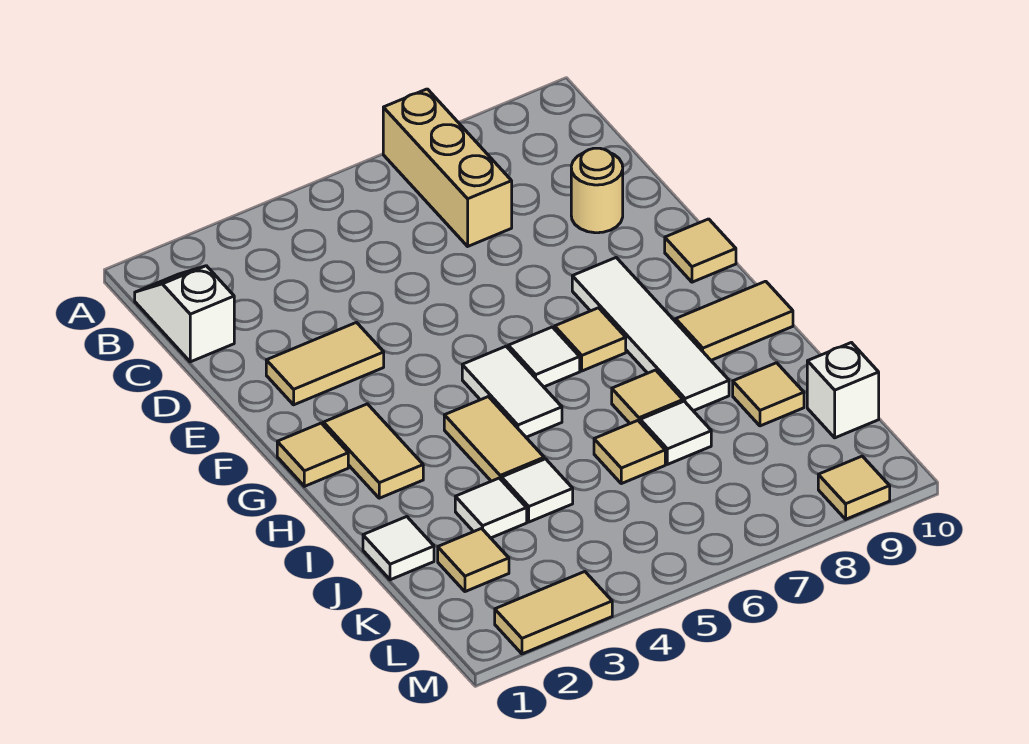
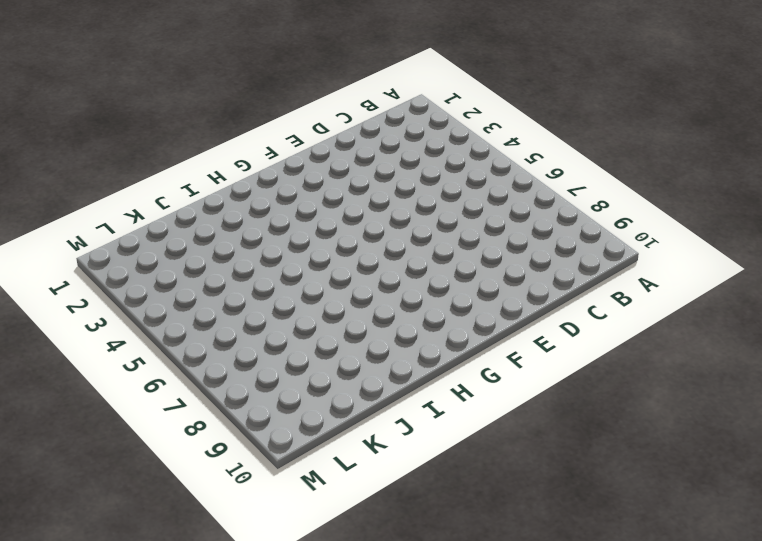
none -> tan brick A7:C7 level 1
none -> white slope B1:C1 level 1 top C
none -> tan round brick D9 level 1

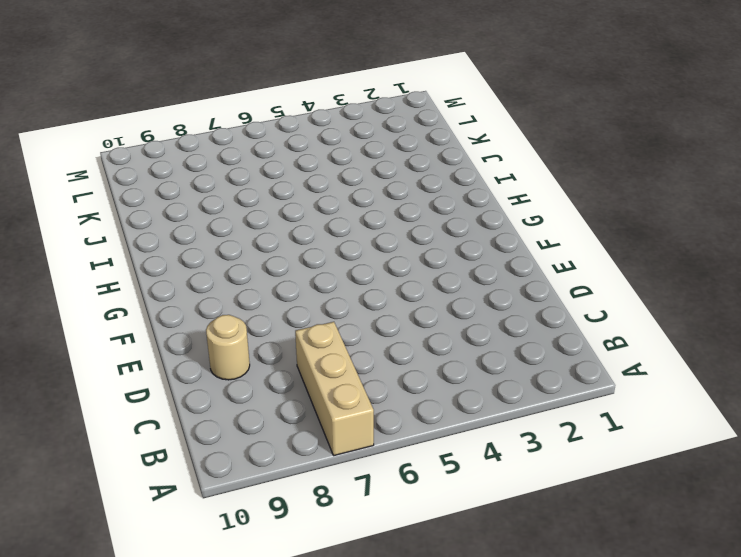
none -> white slope B1:C1 level 1 top C
none -> tan tile E2:E3 level 1
none -> white tile F8:I8 level 1

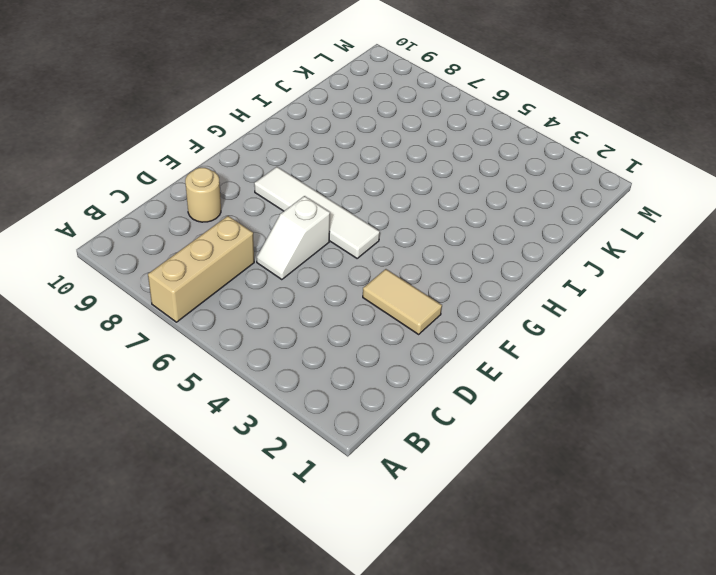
white slope D6:E6 level 1 top E -> white slope B1:C1 level 1 top C
white tile F5:F8 level 1 -> white tile F8:I8 level 1
none -> tan tile F10 level 1
none -> tan tile G1 level 1
none -> tan tile G2:H2 level 1

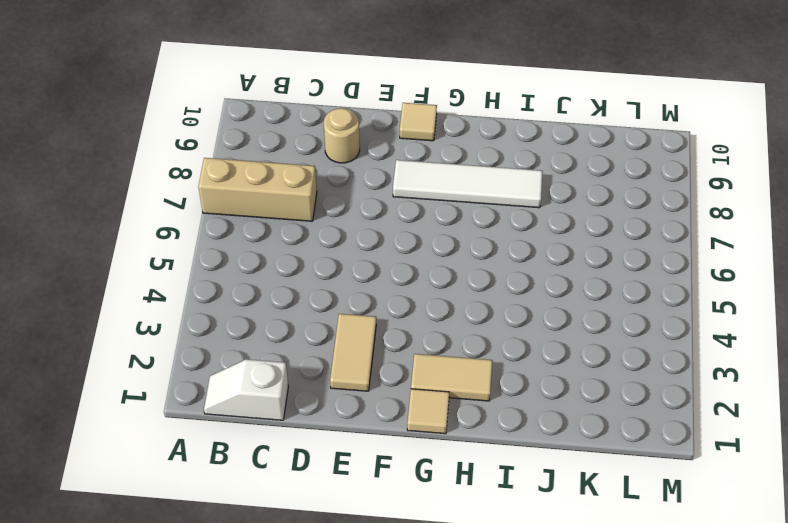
none -> white tile G5:H5 level 1
none -> white tile G6 level 1
none -> tan tile G7 level 1

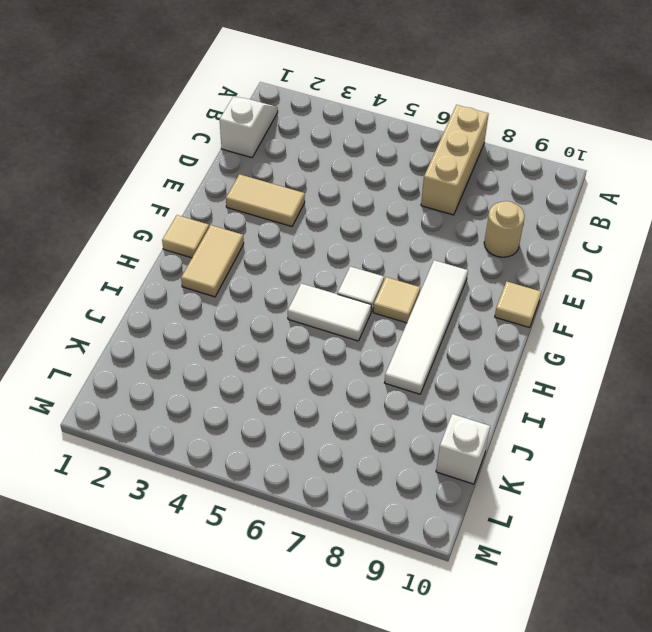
white tile H5:H6 level 1 -> white tile G5:H5 level 1
none -> tan tile H4:I4 level 1
none -> tan tile H9:H10 level 1
none -> tan tile I7 level 1

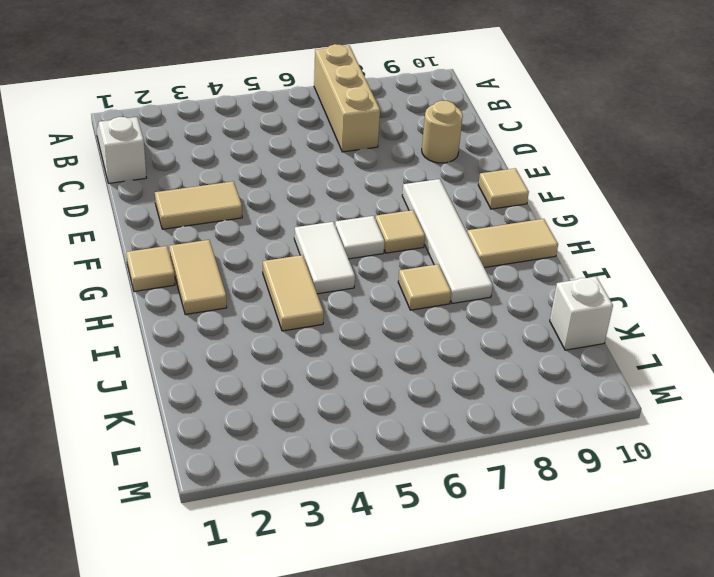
none -> white tile J1 level 1
none -> white tile J3 level 1
none -> white tile J4 level 1

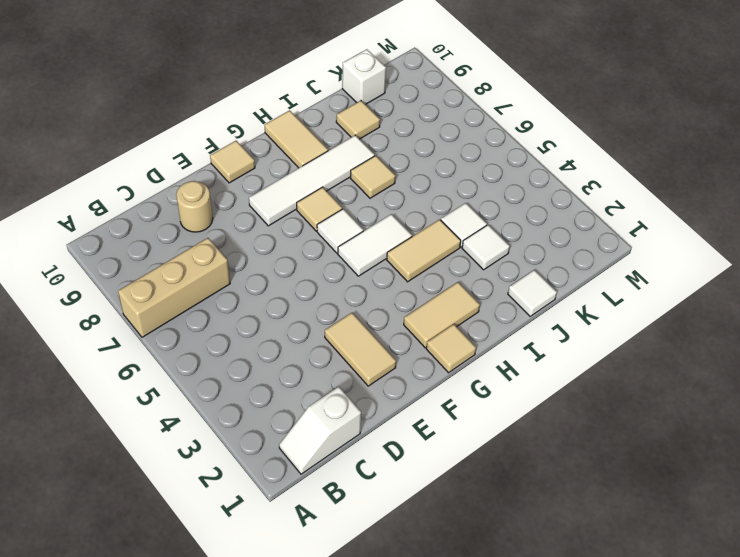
none -> tan tile J6 level 1
none -> white tile J7 level 1
none -> tan tile K2 level 1

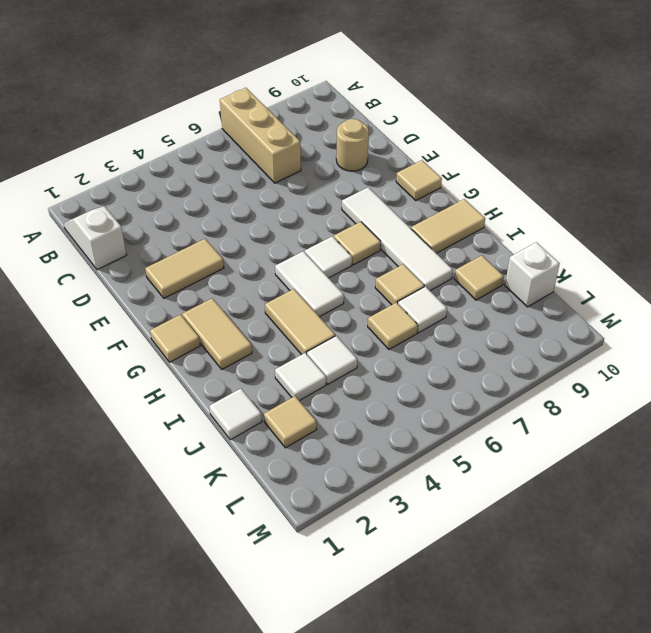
none -> tan tile M2:M3 level 1
none -> tan tile M9 level 1

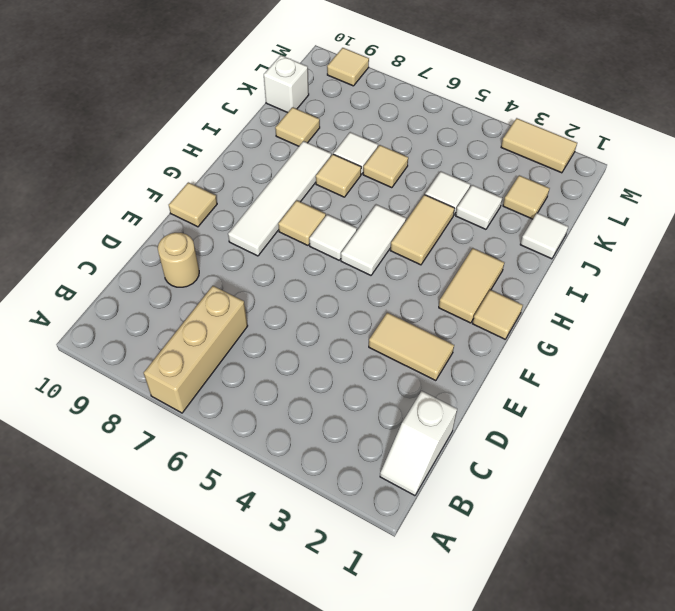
none -> tan tile H9:H10 level 1

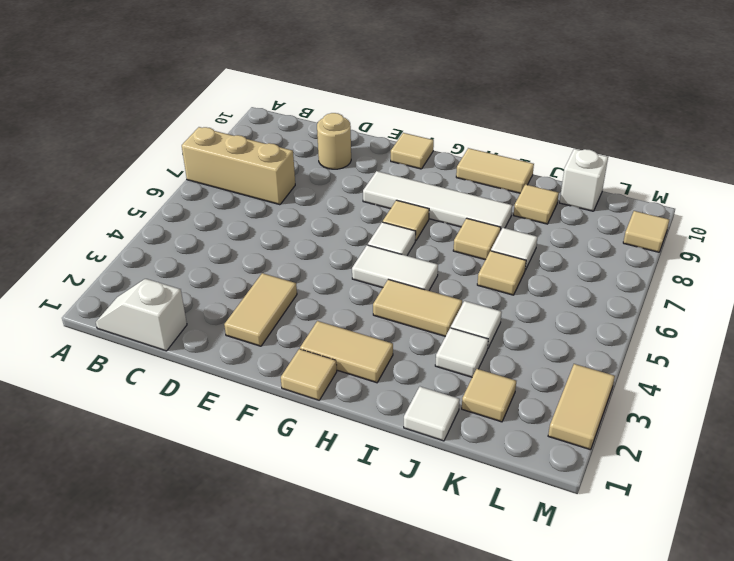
tan tile H10:I10 level 1 -> tan tile H9:H10 level 1

